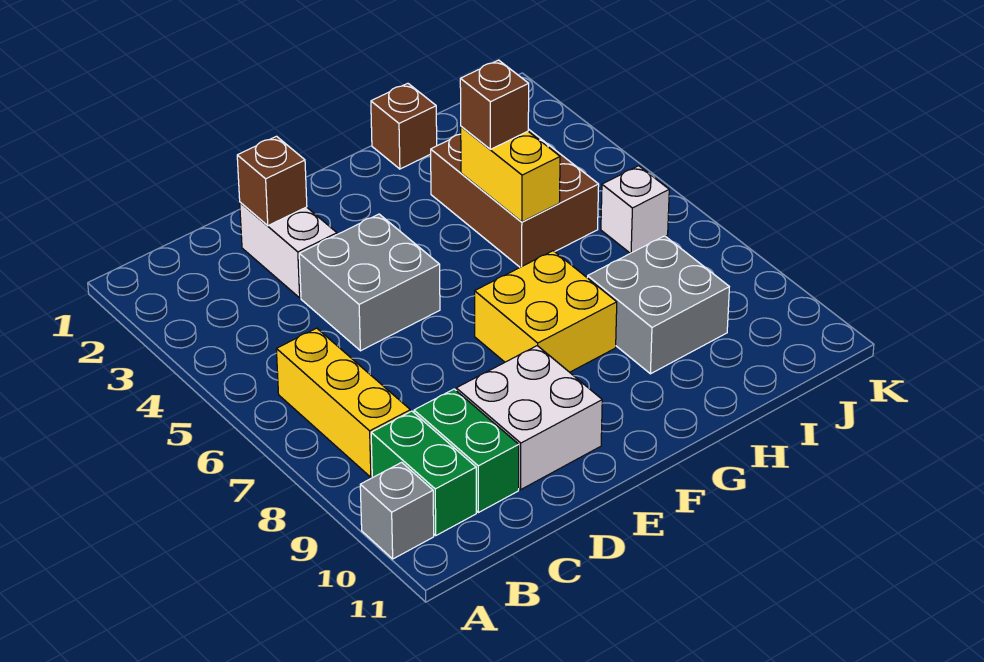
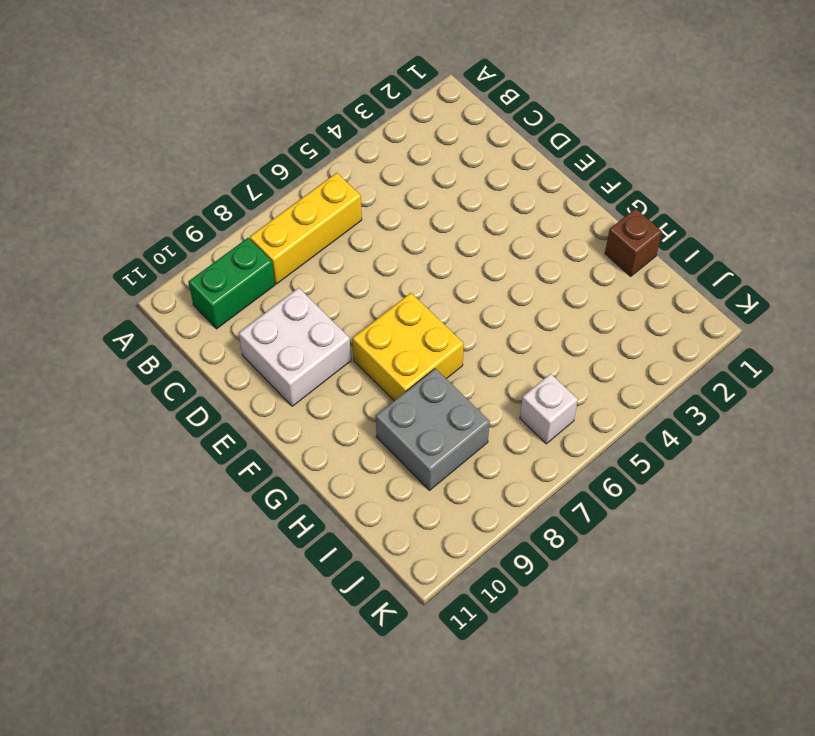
none -> grey brick A10 level 1
none -> green brick C9:C10 level 1
none -> white brick D2:D3 level 1

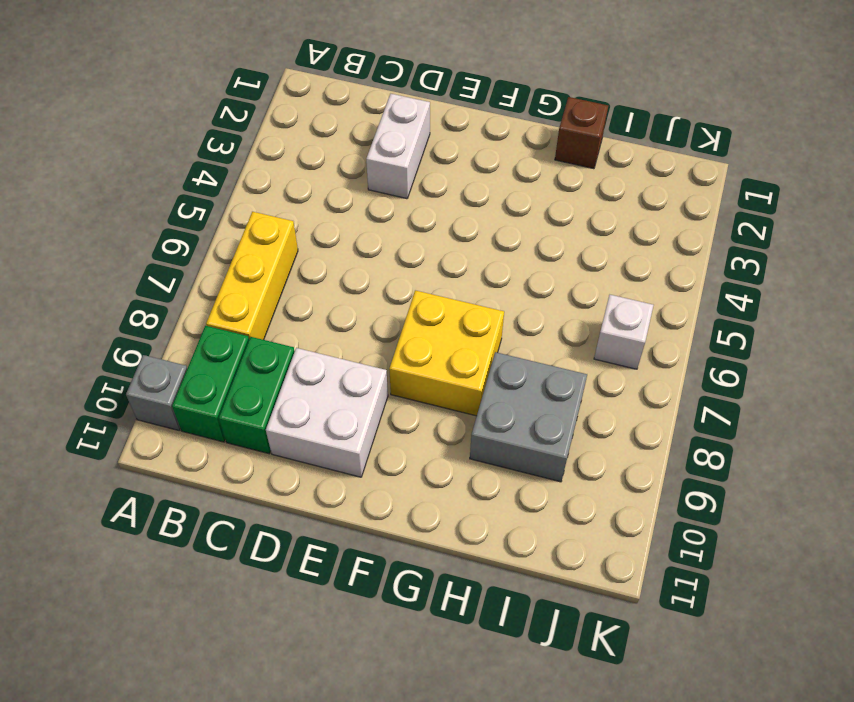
none -> grey brick D4:E5 level 1
none -> brown brick H3:I5 level 1
none -> brown brick D2 level 2

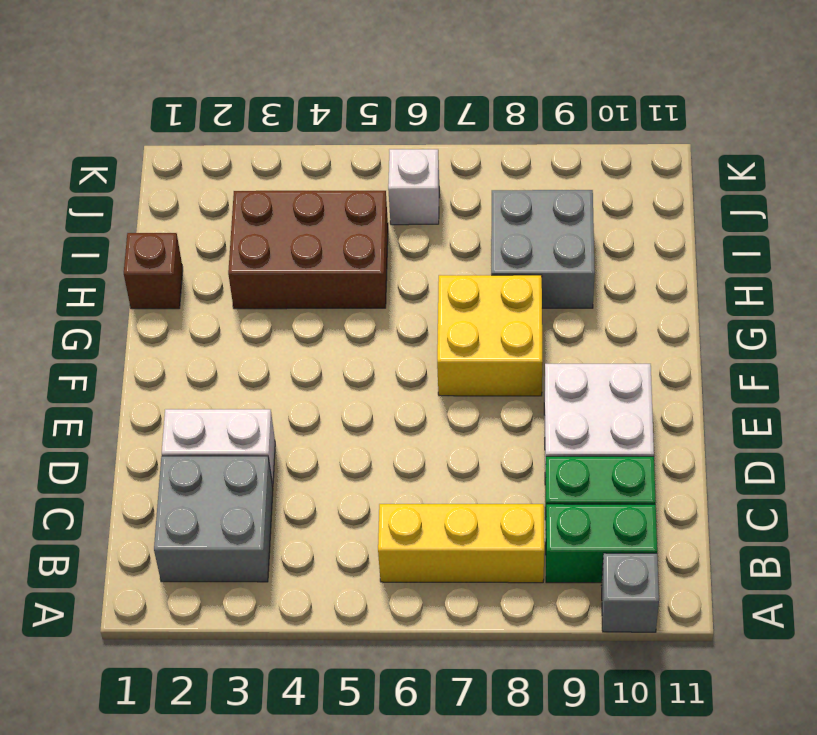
grey brick B2:C3 level 1 -> grey brick D4:E5 level 1
none -> brown brick D2 level 2
none -> yellow brick H4:H5 level 2
none -> brown brick H4 level 3

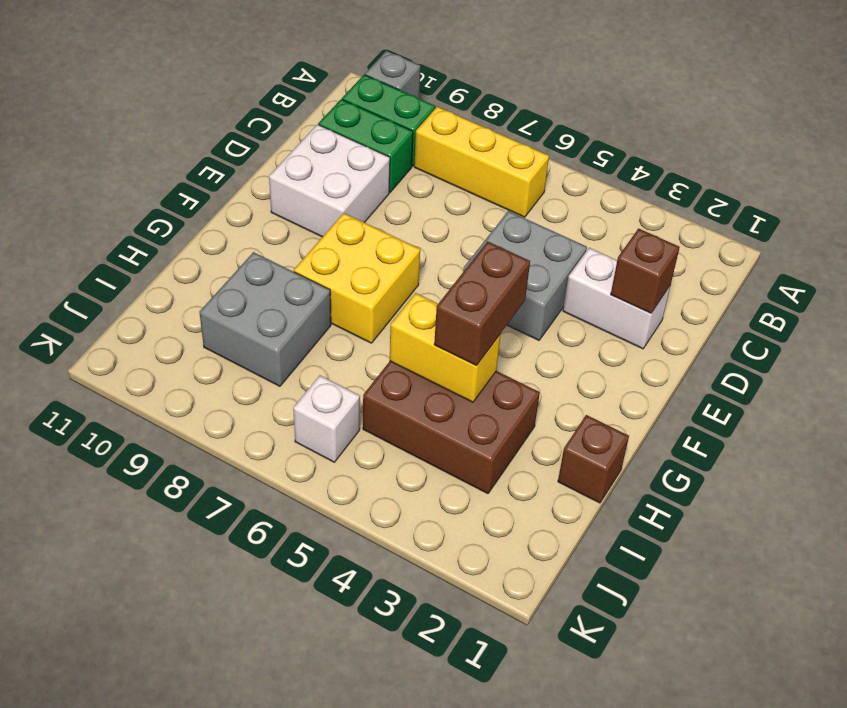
brown brick G4:H4 level 3 -> brown brick H4 level 3

